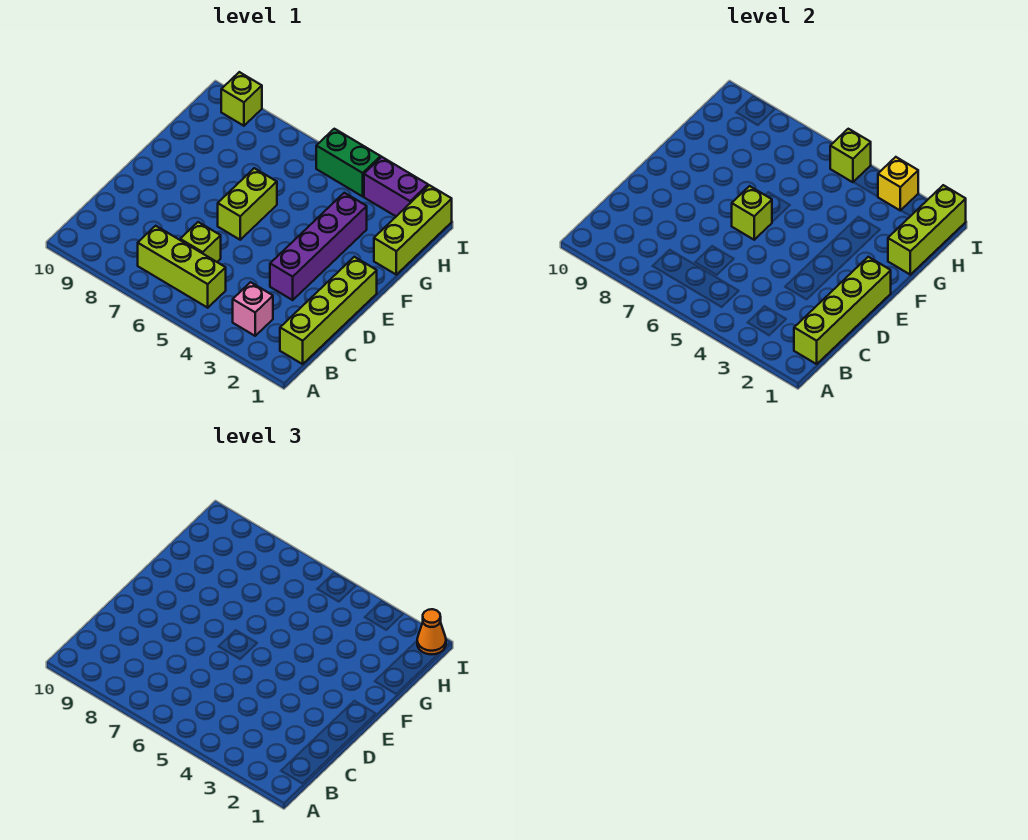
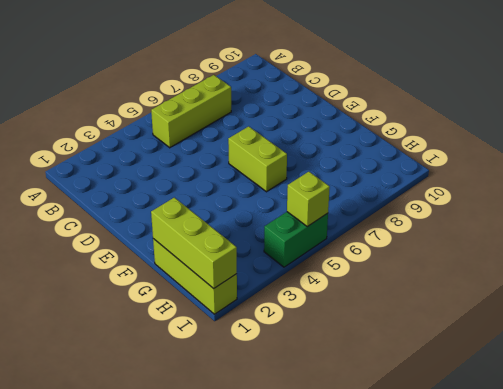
none -> lime brick B1:E1 level 1
none -> pink brick B3 level 1
none -> lime brick C6 level 1

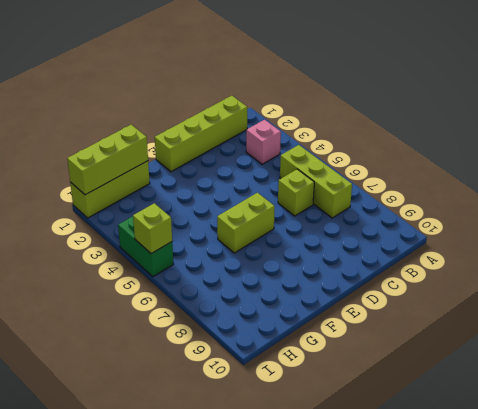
none -> purple brick D3:G3 level 1
none -> purple brick I2:I3 level 1
none -> lime brick I9 level 1

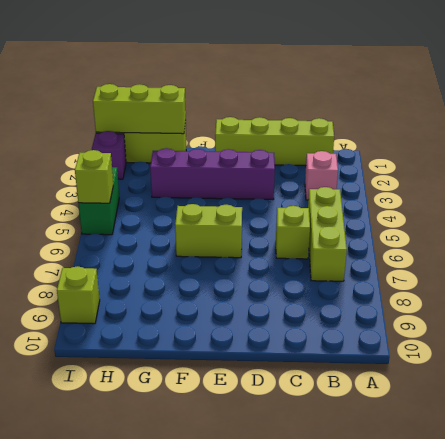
purple brick I2 level 1 -> purple brick I2:I3 level 1
none -> lime brick B1:E1 level 2
none -> lime brick E6 level 2
none -> yellow brick I3 level 2

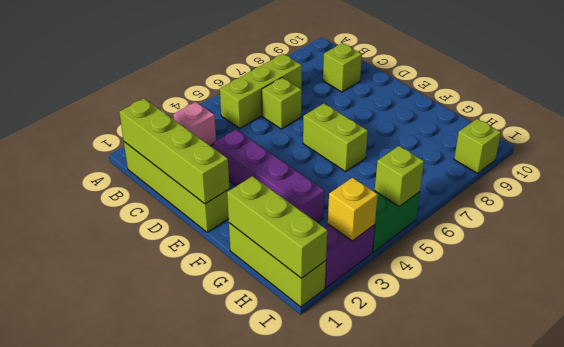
lime brick C9 level 1 -> lime brick E6 level 2
none -> orange cone I1 level 3

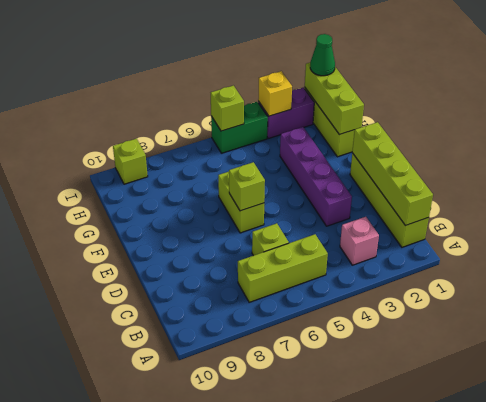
green cone I1 level 3 -> orange cone I1 level 3

